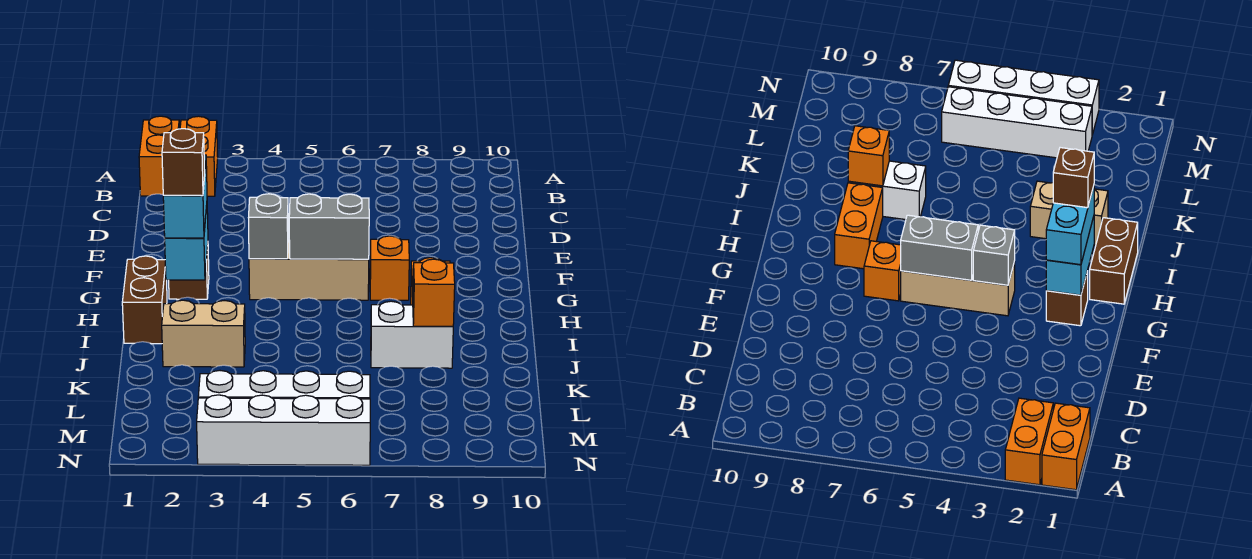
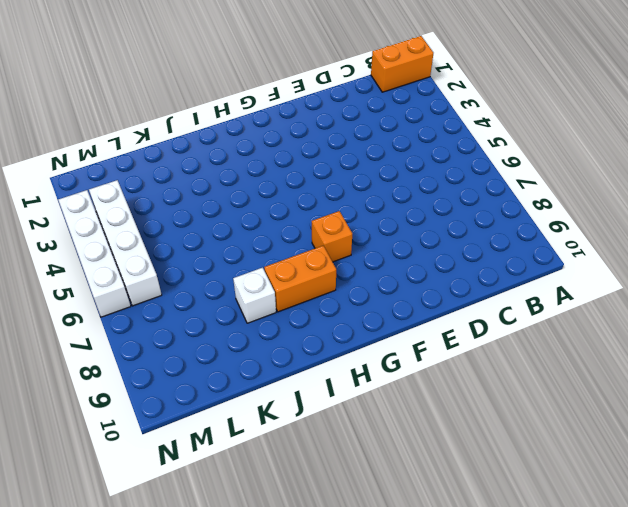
white brick J8 level 1 -> white brick J7:J8 level 1
none -> orange brick A2:B2 level 1
none -> brown brick G2 level 1
none -> tan brick G4:G6 level 1

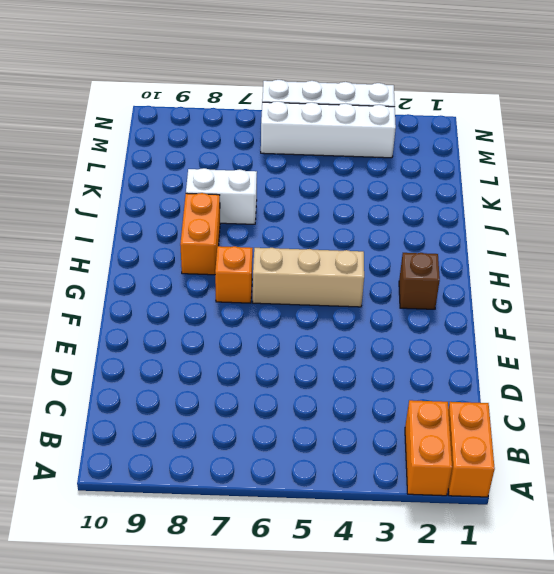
none -> brown brick H1:I1 level 1
none -> tan brick J2:J3 level 1
none -> cyan brick G2:H2 level 2

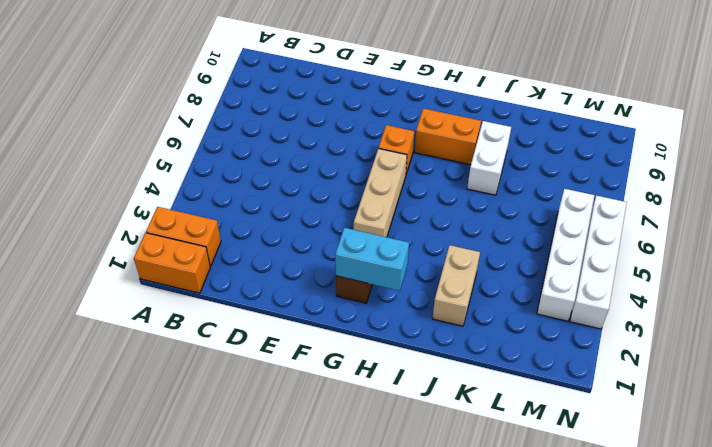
none -> brown brick H1:I1 level 1
none -> grey brick G4 level 2
none -> grey brick G5:G6 level 2

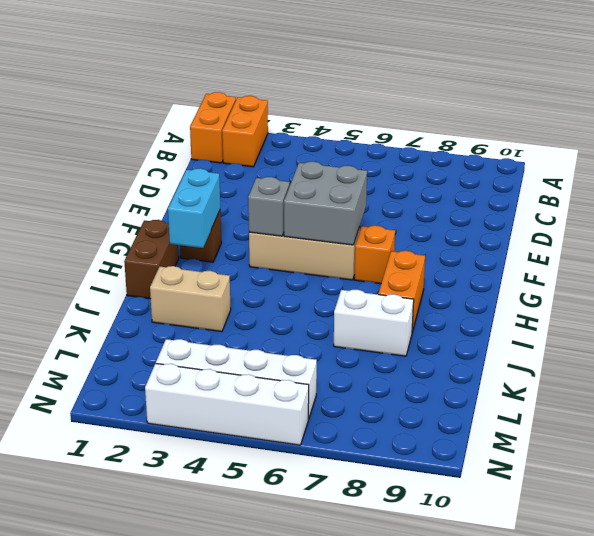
grey brick F5:G6 level 2 -> grey brick G5:G6 level 2
none -> orange brick J8 level 2
none -> cyan brick G2:H2 level 3
none -> brown brick H2 level 4

